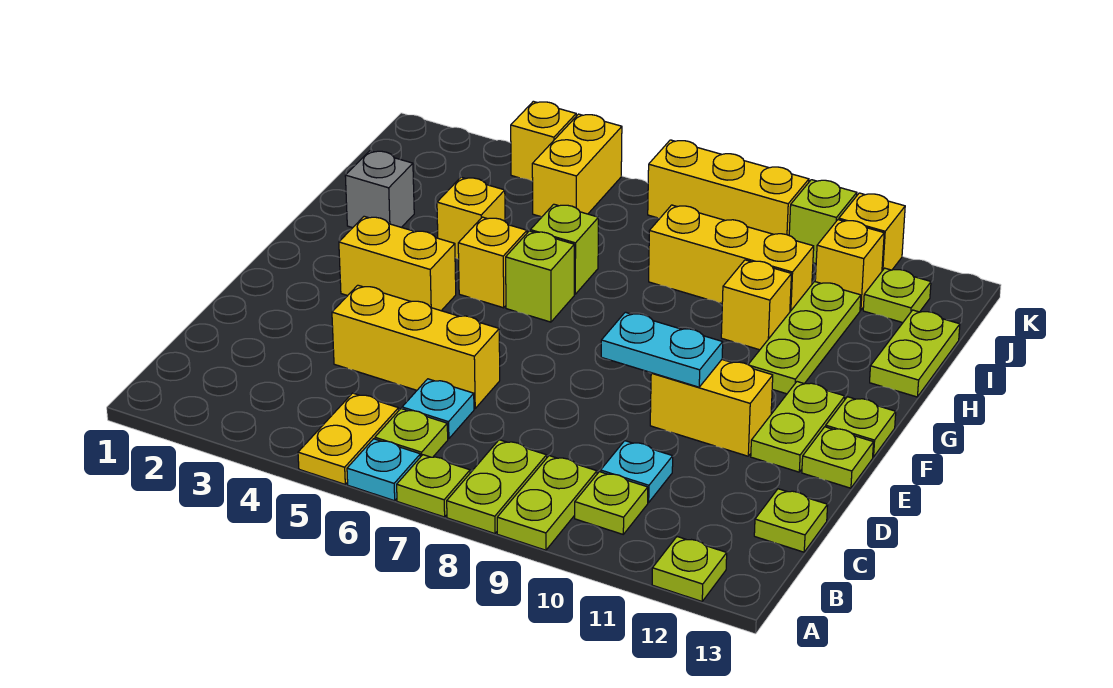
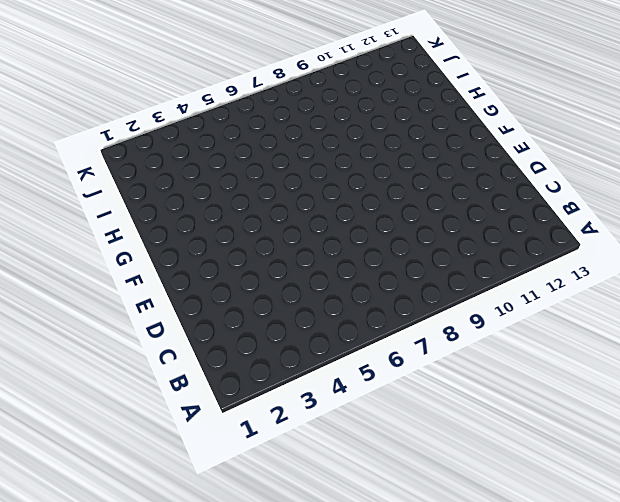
none -> yellow plate A5:B5 level 1
none -> cyan plate A6 level 1
none -> lime plate A7 level 1
none -> lime plate A8:B8 level 1

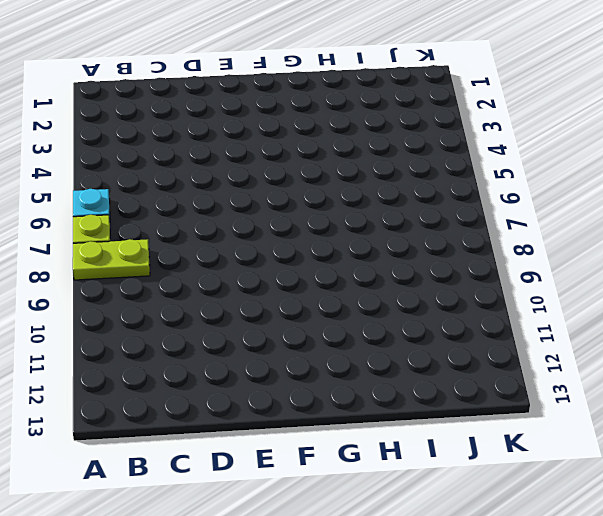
none -> yellow plate A5:B5 level 1
none -> lime plate A9:B9 level 1
none -> lime plate A12 level 1
none -> lime plate B6 level 1

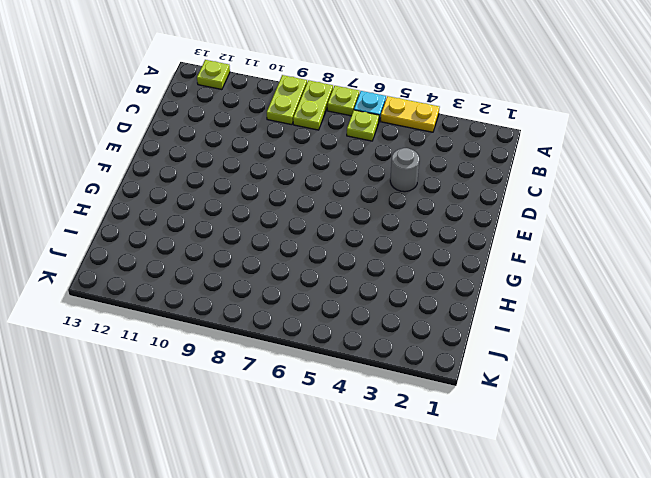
yellow plate A4:A5 level 1 -> yellow plate A5:B5 level 1
grey round brick D4 level 1 -> yellow brick D4:D6 level 1
none -> lime plate B10 level 1
none -> cyan plate C6 level 1
none -> cyan plate C10 level 1
none -> lime plate C13 level 1

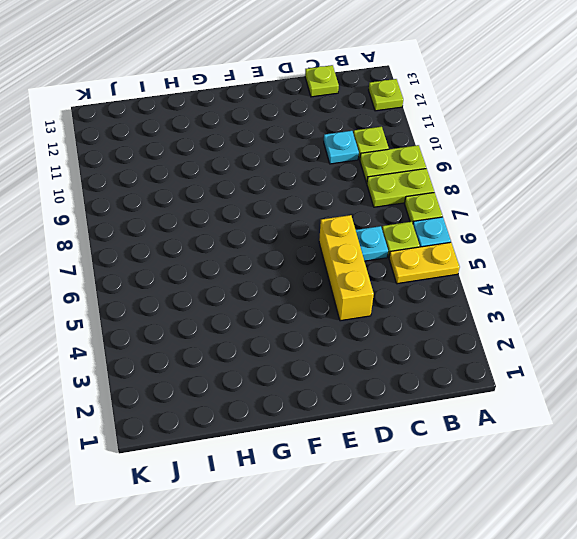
none -> yellow brick E10:E11 level 1
none -> lime plate E12:F12 level 1
none -> lime plate E13 level 1
none -> yellow brick F3:F4 level 1

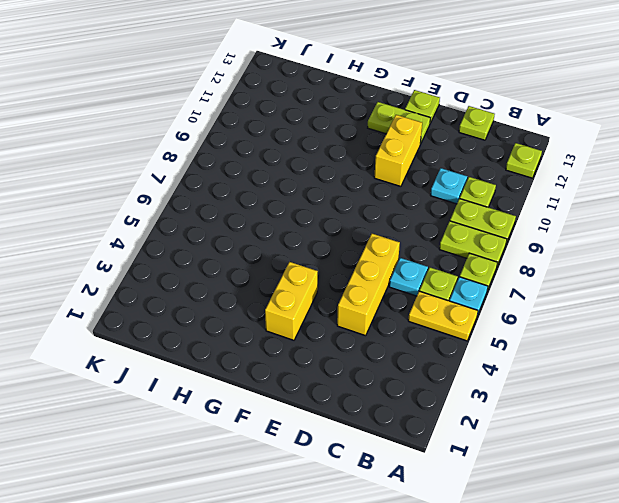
none -> lime plate F13 level 1
none -> yellow brick G5 level 1
none -> lime brick G6 level 1
none -> lime plate G11:I11 level 1

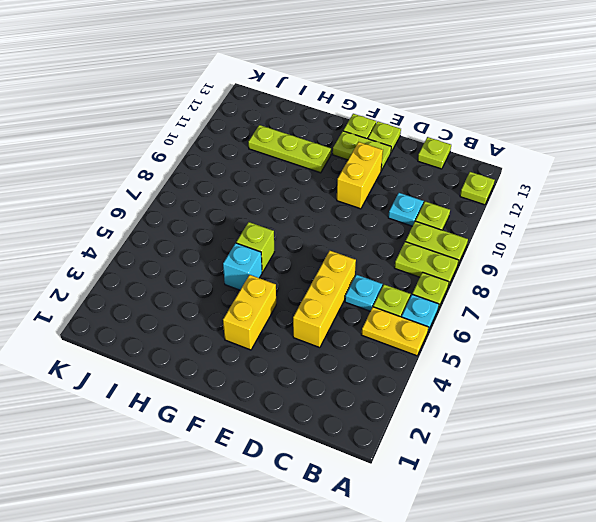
cyan brick G5 level 1 -> yellow brick G5 level 1
none -> grey brick H2 level 1
none -> yellow brick H4 level 1
none -> lime brick H6 level 1
none -> yellow brick H10 level 1

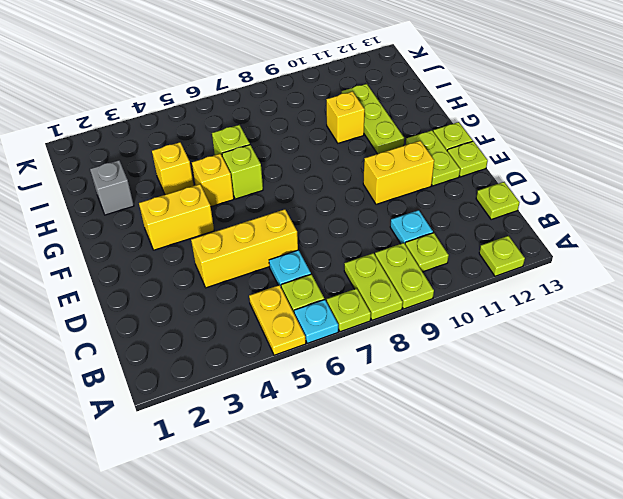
none -> lime plate H13:I13 level 1
none -> yellow brick I8:I10 level 1
none -> yellow brick J5:K5 level 1
none -> yellow brick J11 level 1

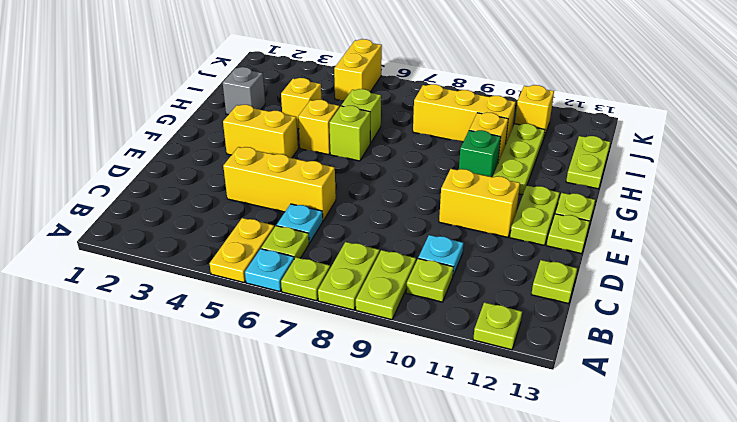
green brick G10 level 1 -> none
none -> lime plate J12 level 1
none -> yellow brick K4 level 1
none -> yellow brick K7:K9 level 1
none -> lime brick K10 level 1

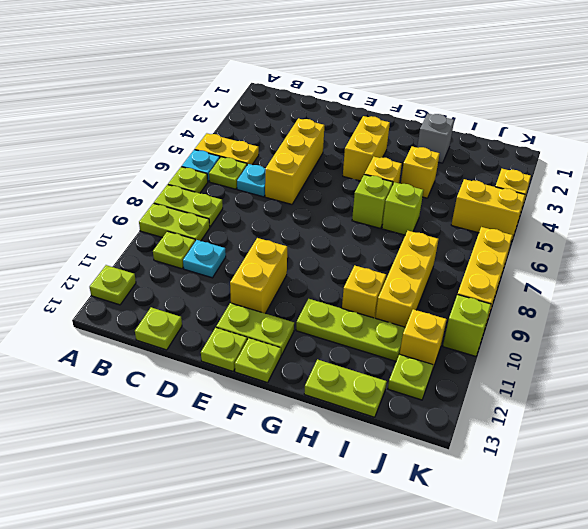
none -> yellow brick K11 level 1
none -> cyan plate E9:E10 level 2

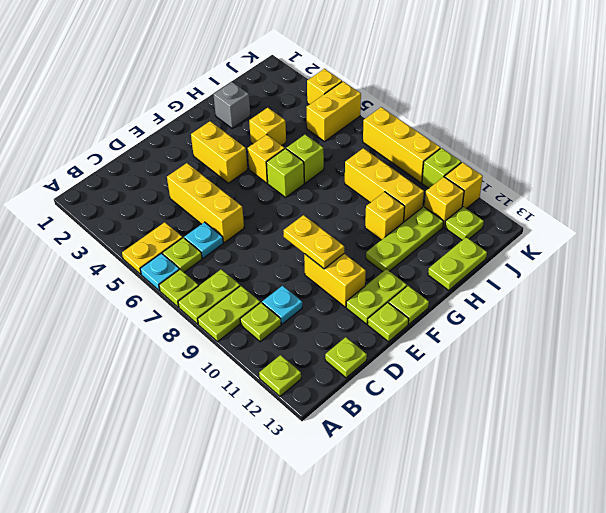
yellow plate E9:E10 level 2 -> cyan plate E9:E10 level 2

